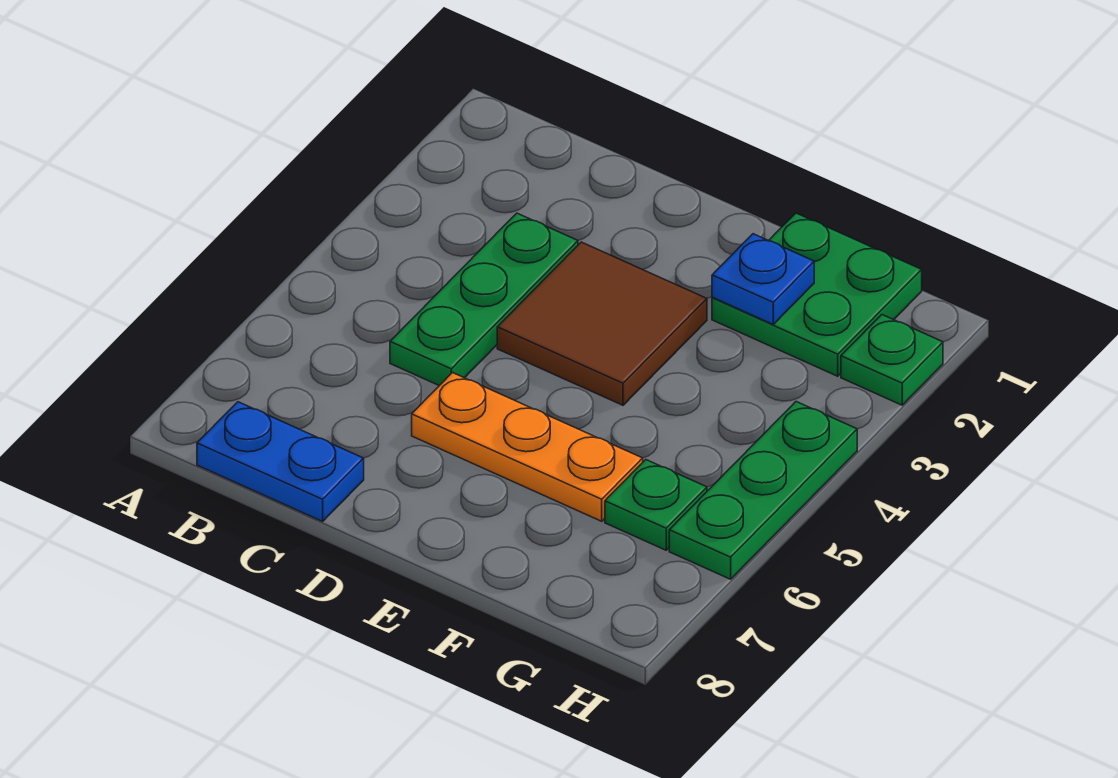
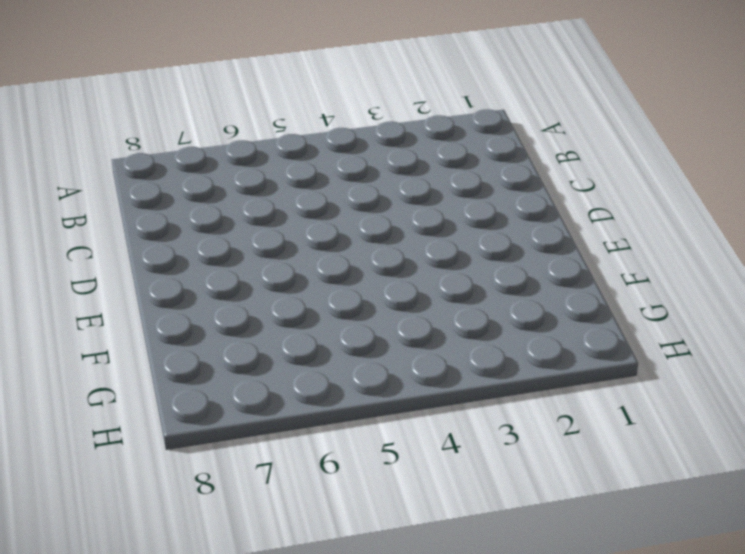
none -> blue plate B8:C8 level 1
none -> green plate C3:C5 level 1

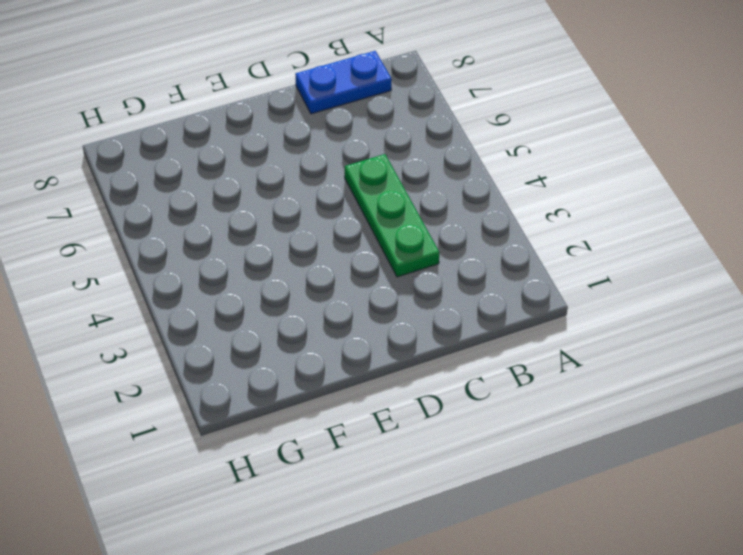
none -> brown tile D3:E4 level 1
none -> orange plate D6:F6 level 1

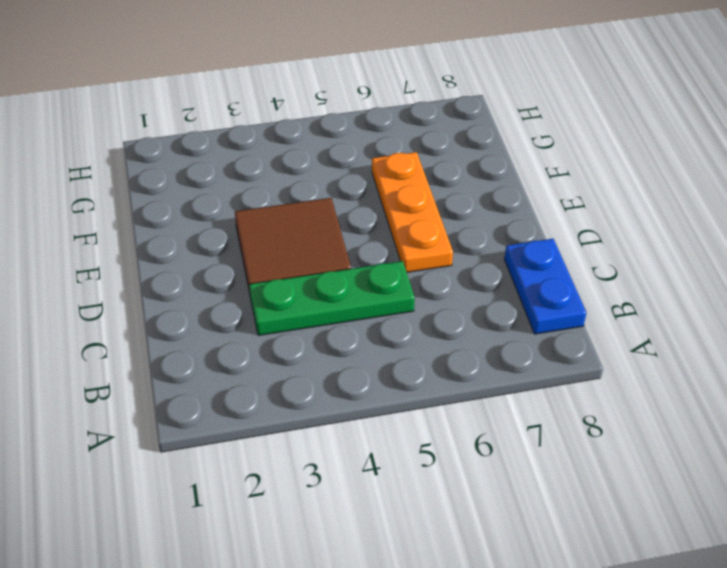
none -> green plate F1:G2 level 1
none -> green plate G6 level 1

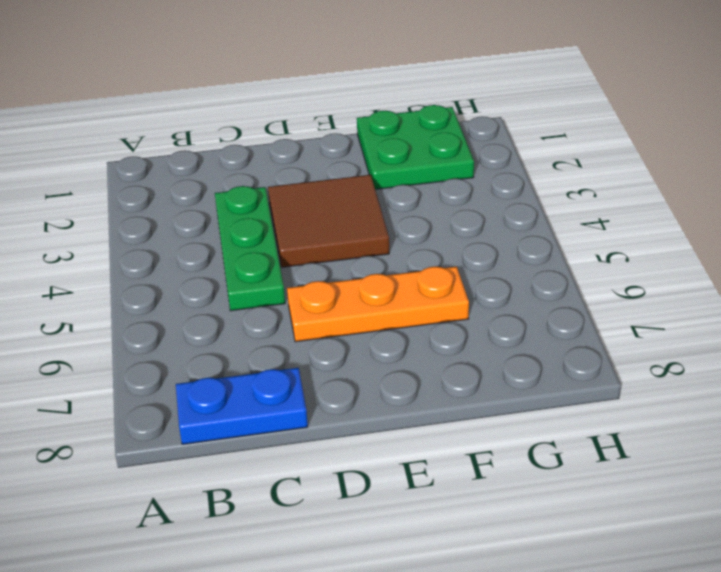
none -> green plate G6 level 1
none -> green plate H2 level 1

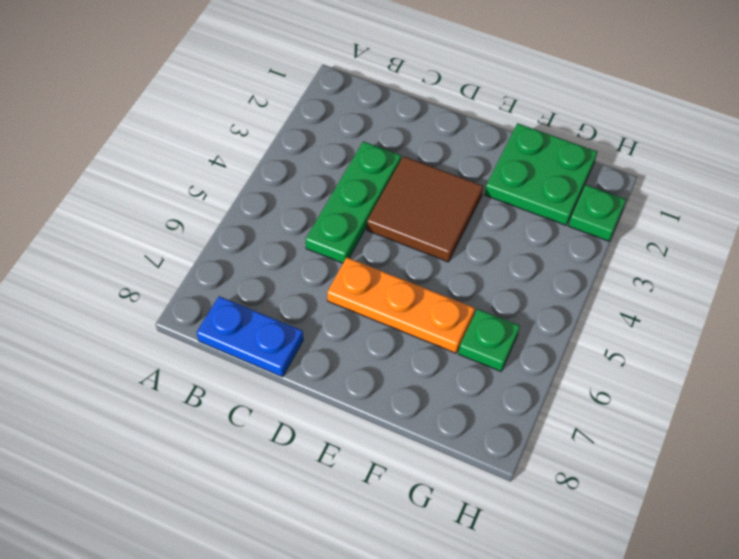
none -> green plate H4:H6 level 1
none -> blue plate F2 level 2

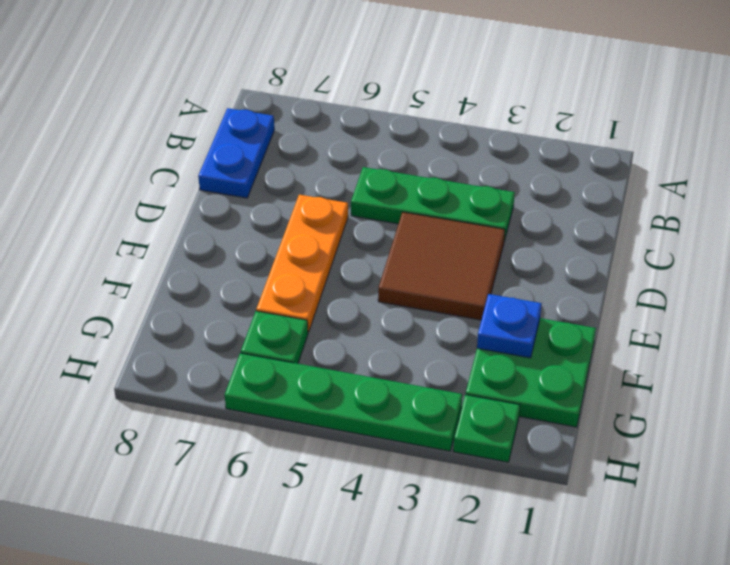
green plate H3:H6 level 1 -> green plate H4:H6 level 1

